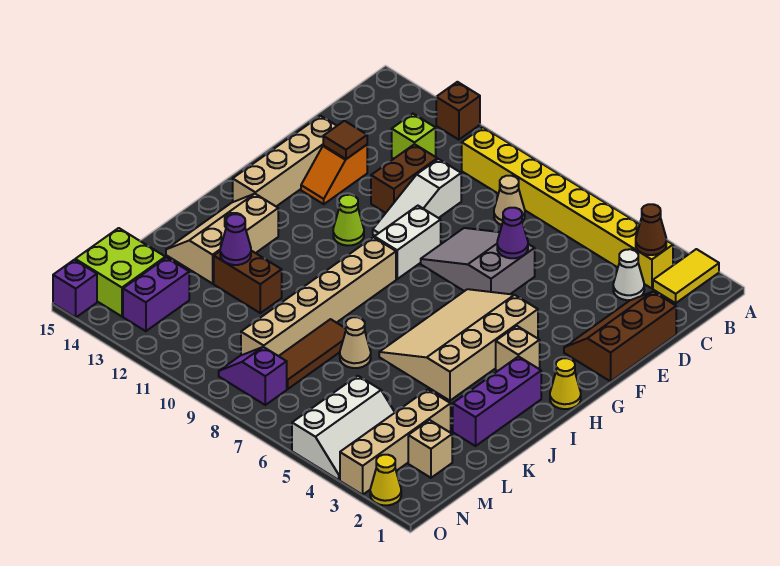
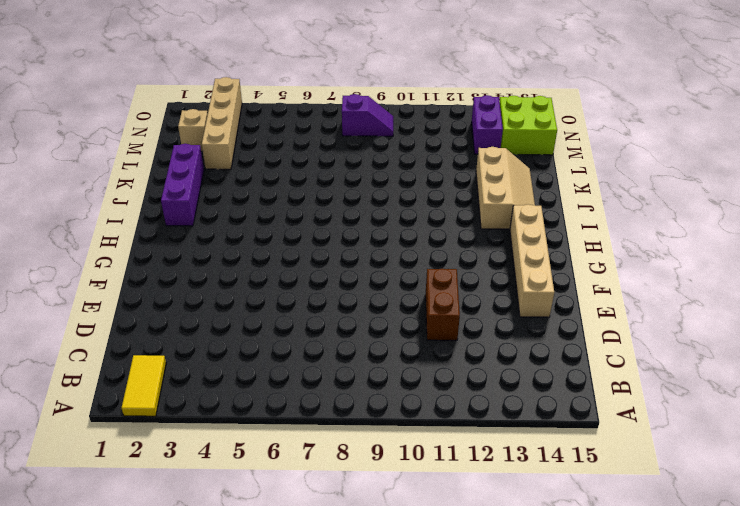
none -> brown brick A12 level 1
none -> yellow brick B3:B10 level 1
none -> white cone C3 level 1
none -> tan cone C8 level 1

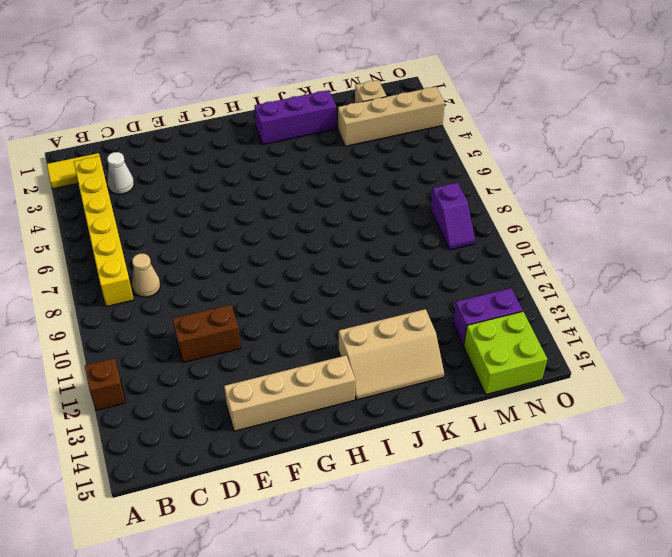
yellow brick B3:B8 level 1 -> yellow brick B3:B10 level 1
none -> lime brick C12 level 1
none -> brown slope D1:F2 level 1 top 1
none -> white slope D10:F10 level 1 top D
none -> grey slope E6:F8 level 1 top 6

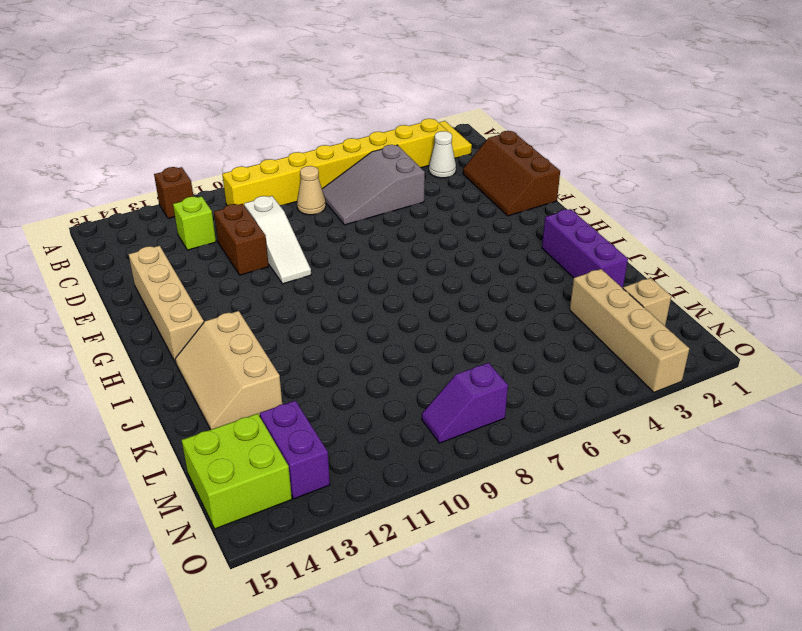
grey slope C5:D7 level 1 top 5 -> grey slope E6:F8 level 1 top 6
none -> orange slope E13:F13 level 1 top E
none -> white brick F9:G9 level 1
none -> tan slope G4:J6 level 1 top 4
none -> lime cone G11 level 1

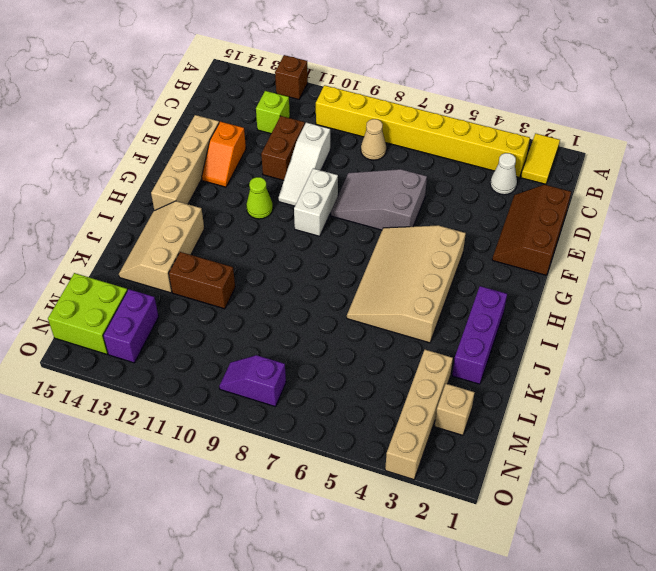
none -> yellow cone H1 level 1
none -> tan brick H3 level 1
none -> tan brick H9:M9 level 1
none -> tan cone K7 level 1

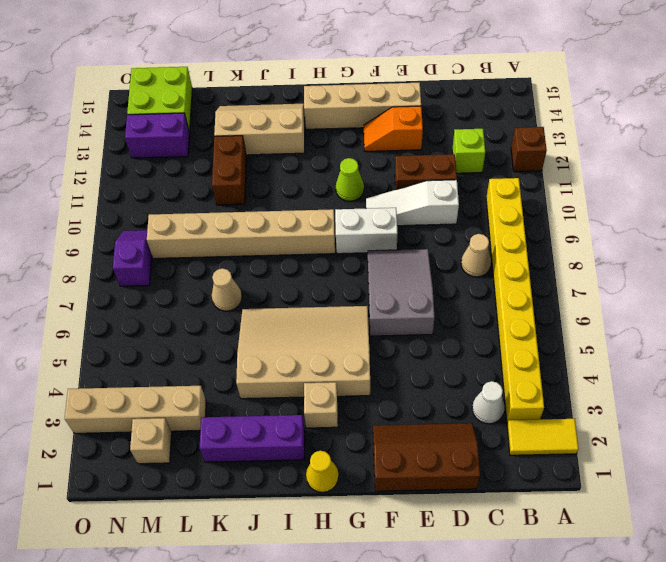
none -> brown tile K8:M8 level 1
none -> white slope M4:O5 level 1 top 5
none -> yellow cone O2 level 1
none -> purple brick O15 level 1

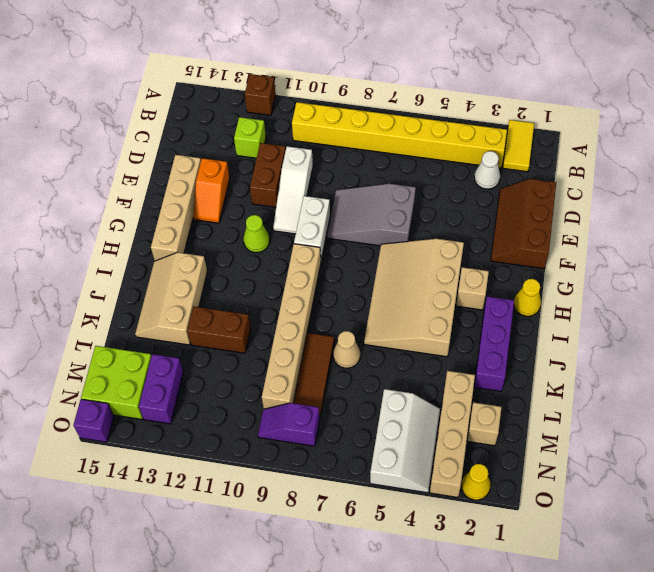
none -> tan cone C8 level 1
none -> brown cone B3 level 2
none -> purple cone E6 level 2
none -> brown tile E13 level 2

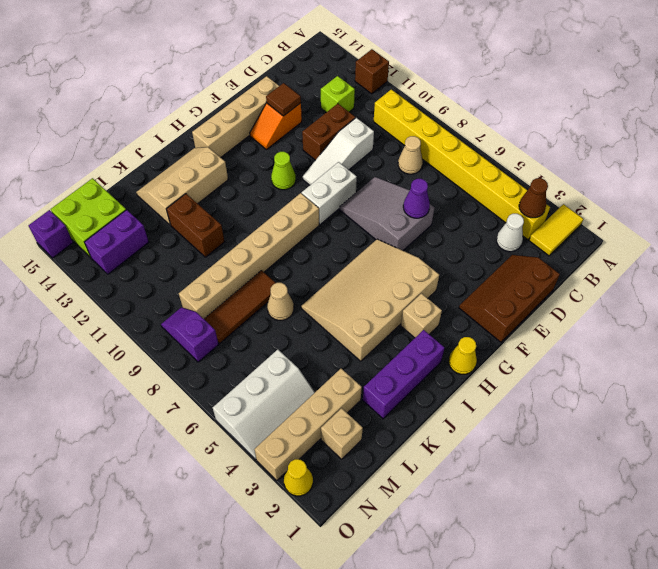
none -> purple cone K12 level 2

